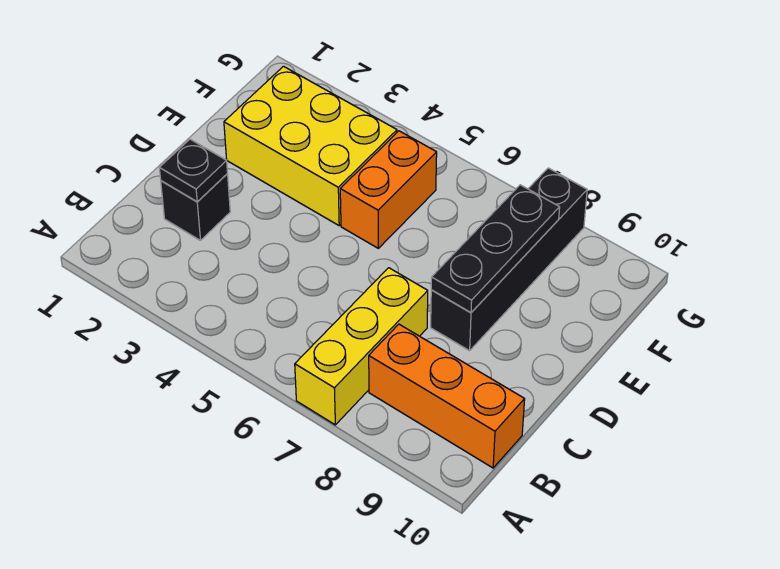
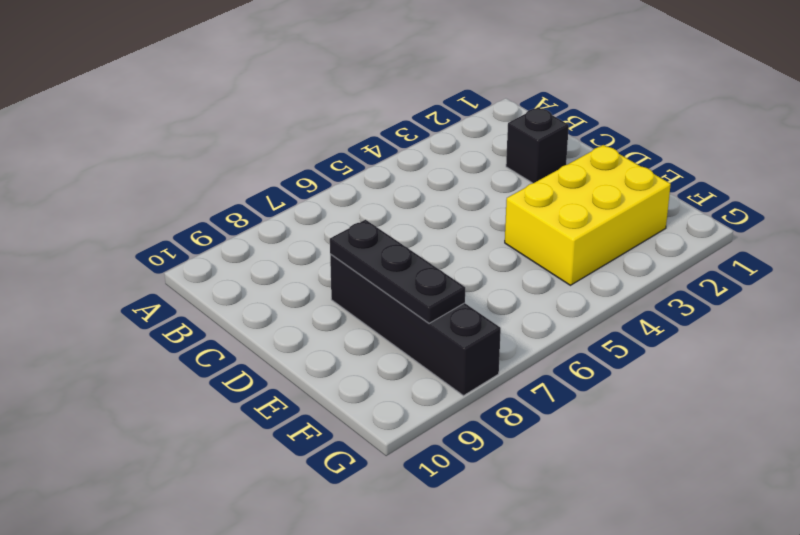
none -> yellow brick A7:C7 level 1
none -> orange brick B8:B10 level 1

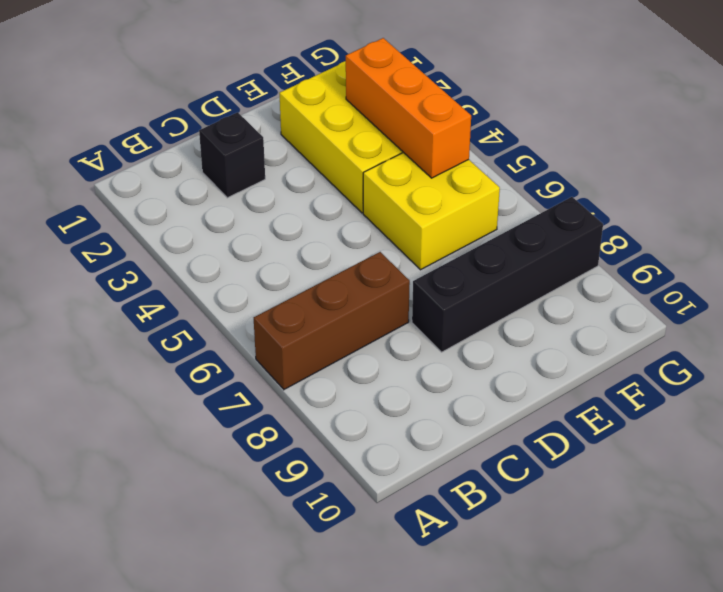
brown brick A7:C7 level 1 -> yellow brick A7:C7 level 1
yellow brick E5:F6 level 1 -> orange brick E5:F5 level 1
orange brick F3:F5 level 2 -> orange brick B8:B10 level 1
none -> black plate C2 level 2
none -> black plate D8:F8 level 2

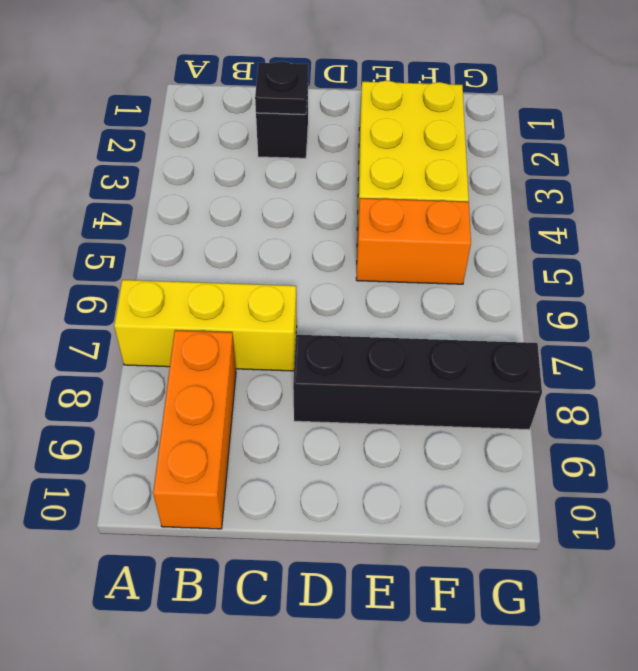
none -> black plate D8:F8 level 2

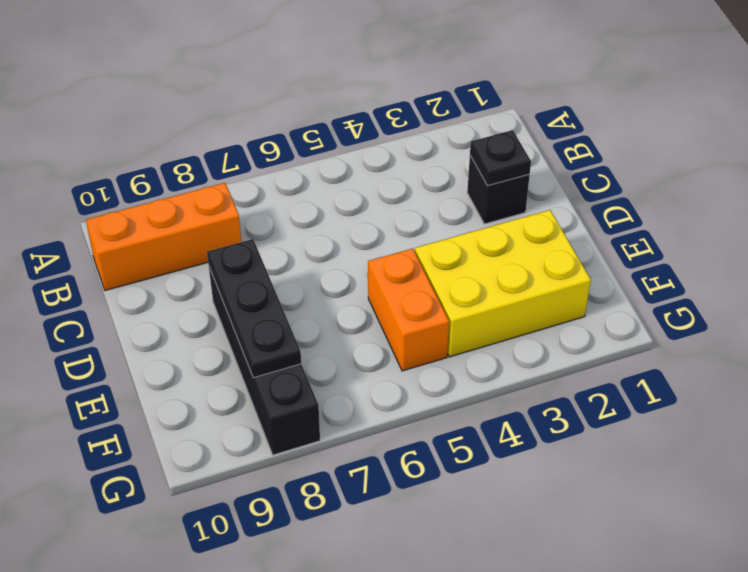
none -> yellow brick A7:C7 level 1

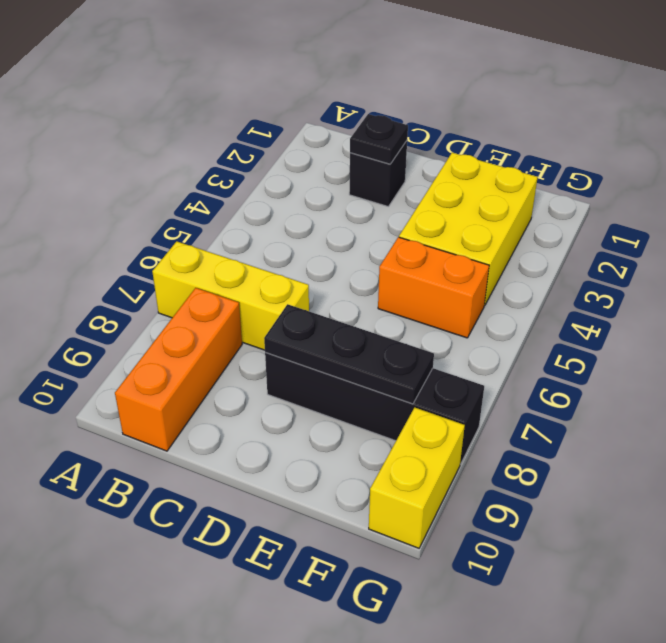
yellow brick G9:G10 level 1 -> none

